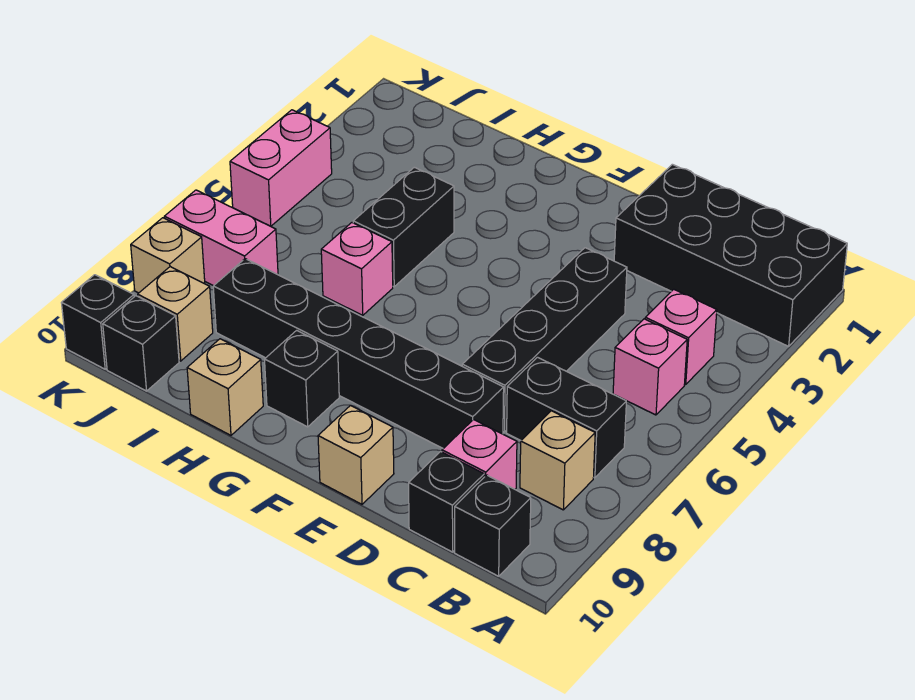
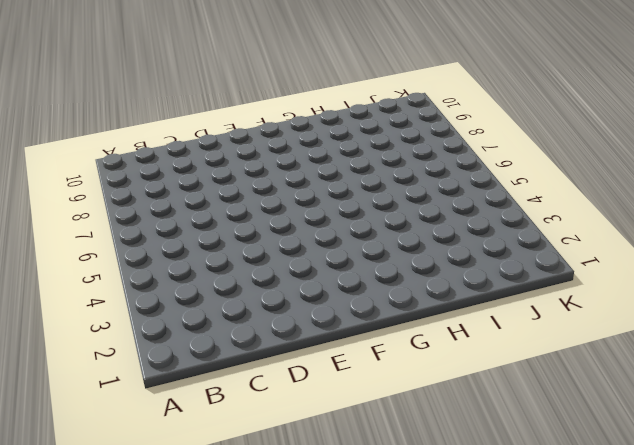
none -> black brick A1:D2 level 1
none -> pink brick B4 level 1
none -> pink brick B5 level 1

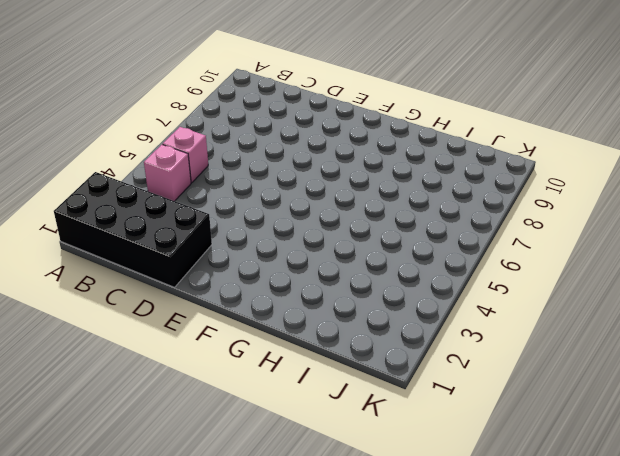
none -> black brick B7:C7 level 1
none -> tan brick B8 level 1
none -> black brick B10 level 1

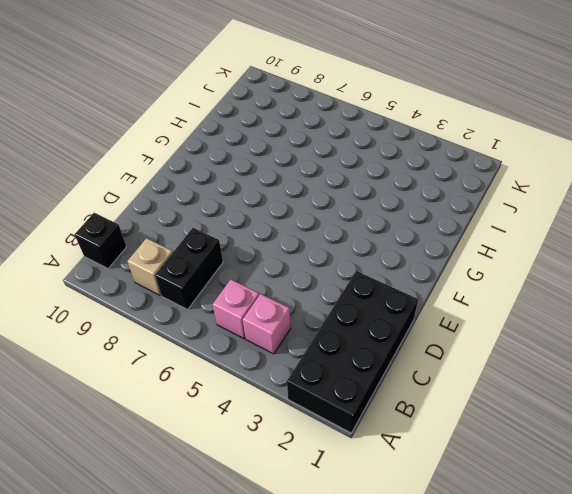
none -> pink brick C9 level 1
none -> black brick C10 level 1
none -> black brick D4:D7 level 1

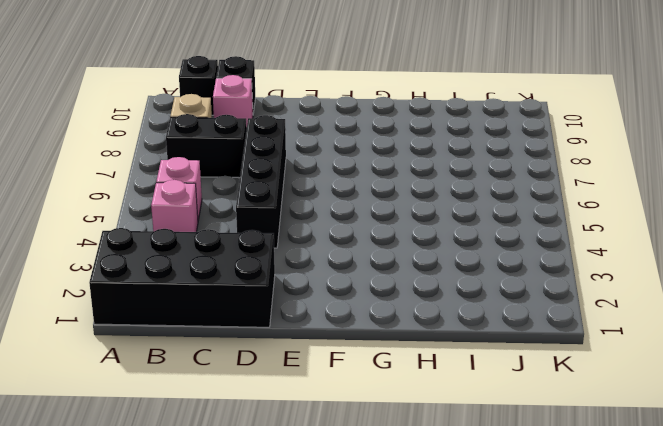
none -> black brick D8:I8 level 1
none -> tan brick E10 level 1
none -> black brick G9 level 1

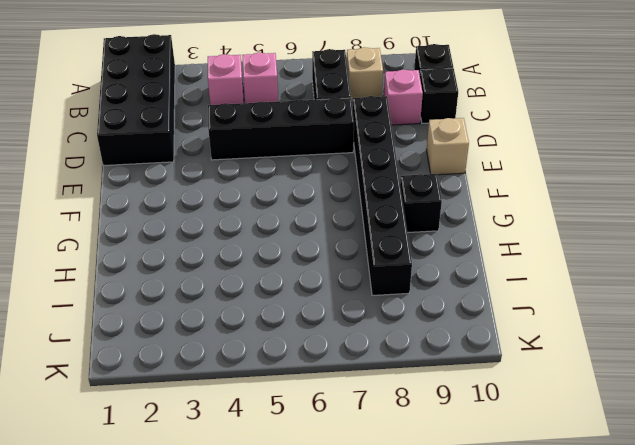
none -> black brick H4:H5 level 1
none -> pink brick H6 level 1
none -> tan brick H10 level 1

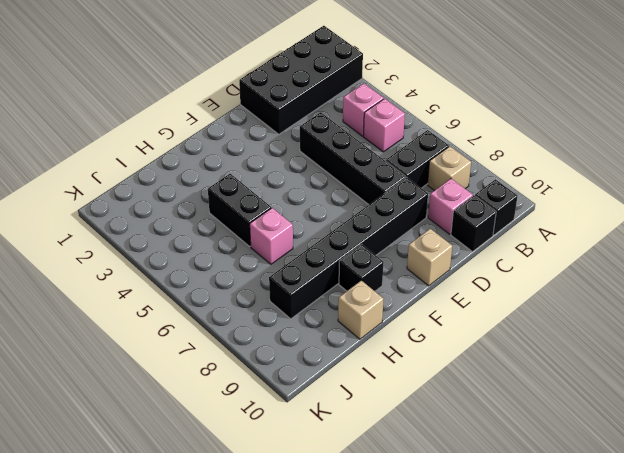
none -> pink brick J7:K7 level 1
none -> tan brick J9 level 1
none -> black brick J10 level 1

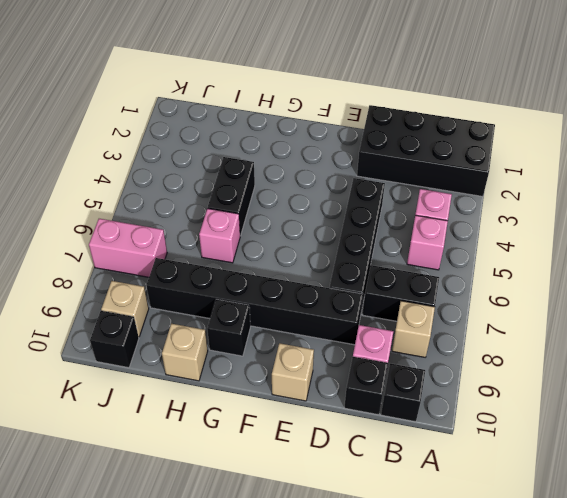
none -> pink brick K4:K5 level 1
none -> tan brick K8 level 1
none -> black brick K10 level 1

